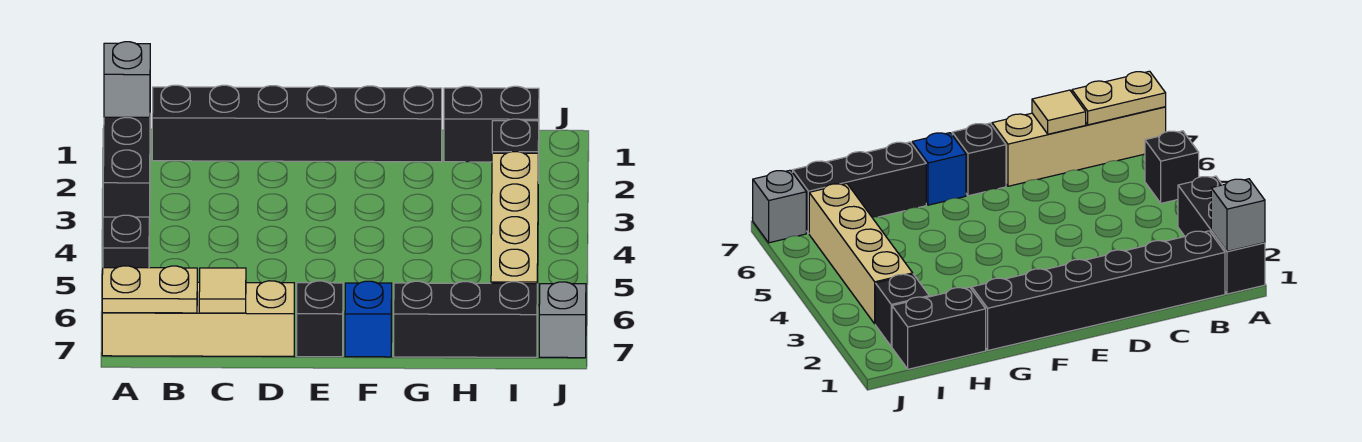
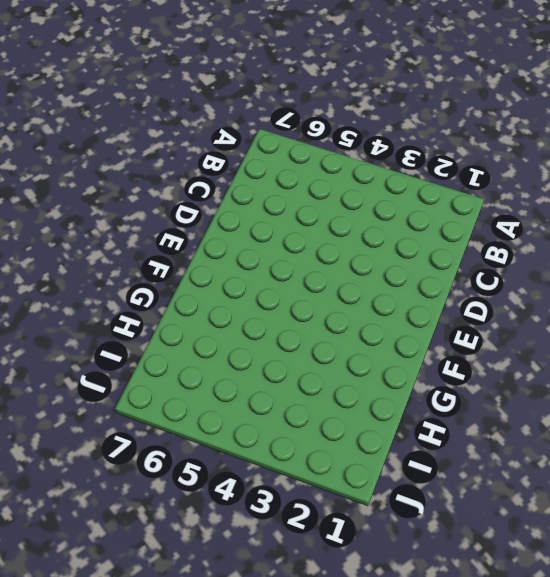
none -> black brick A1:A3 level 1
none -> black brick A5 level 1
none -> tan brick A7:D7 level 1

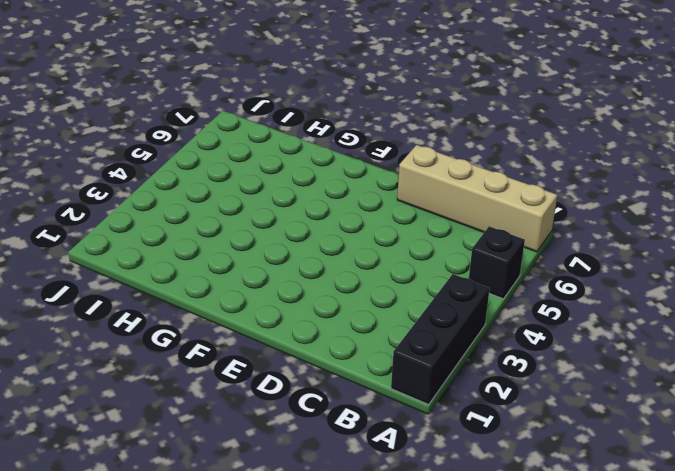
none -> black brick B1:G1 level 1
none -> black brick E7 level 1
none -> blue brick F7 level 1

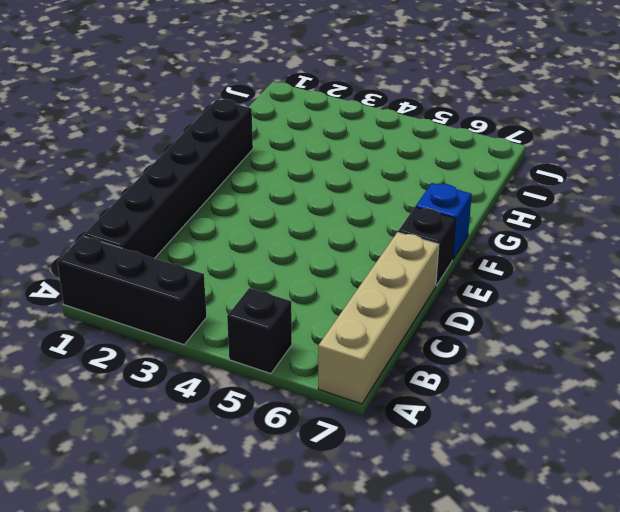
none -> black brick G7:I7 level 1
none -> black brick H1:I1 level 1
none -> black brick I2 level 1

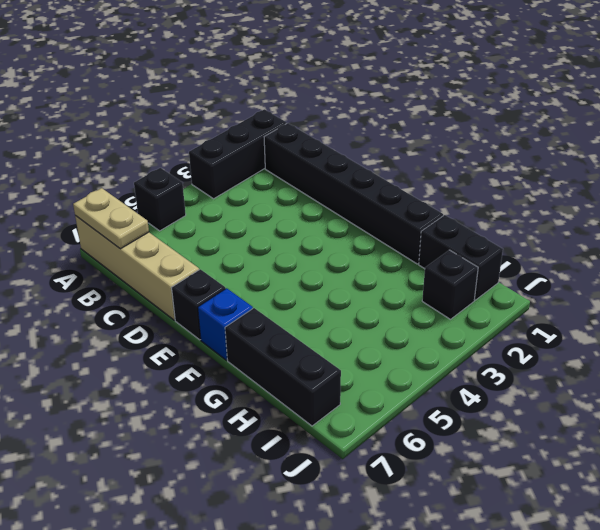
none -> tan brick I3:I6 level 1
none -> grey brick J7 level 1
none -> grey brick A1 level 2

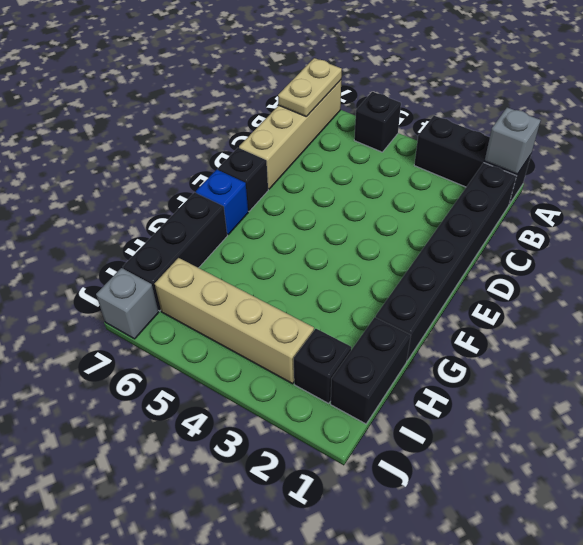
none -> tan tile C7 level 2

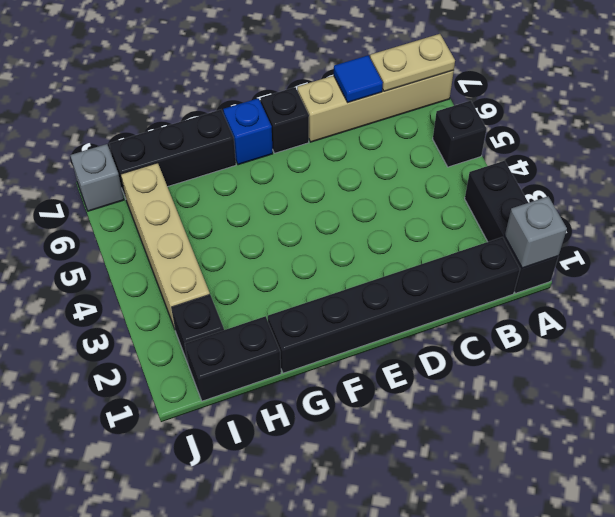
blue tile C7 level 2 -> tan tile C7 level 2

